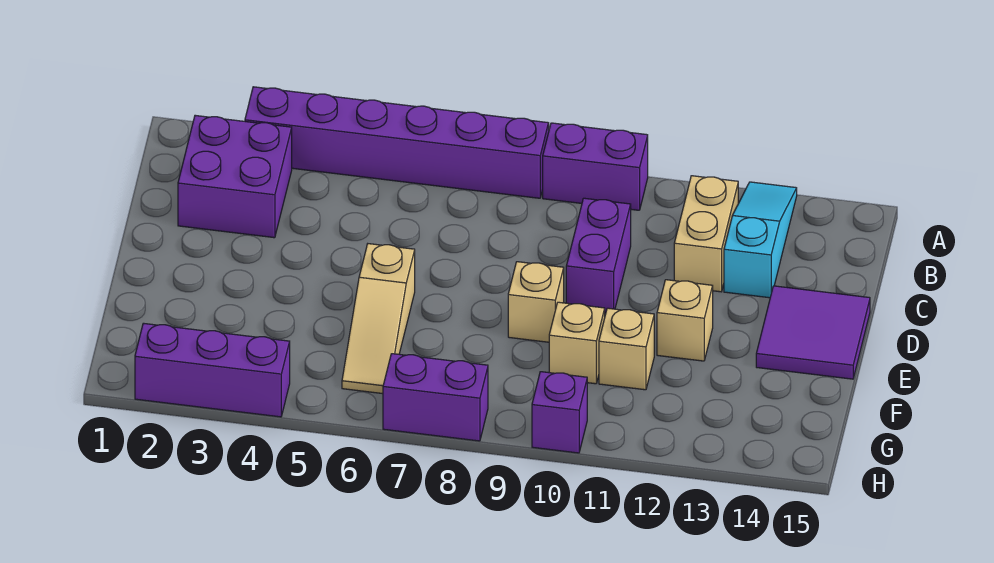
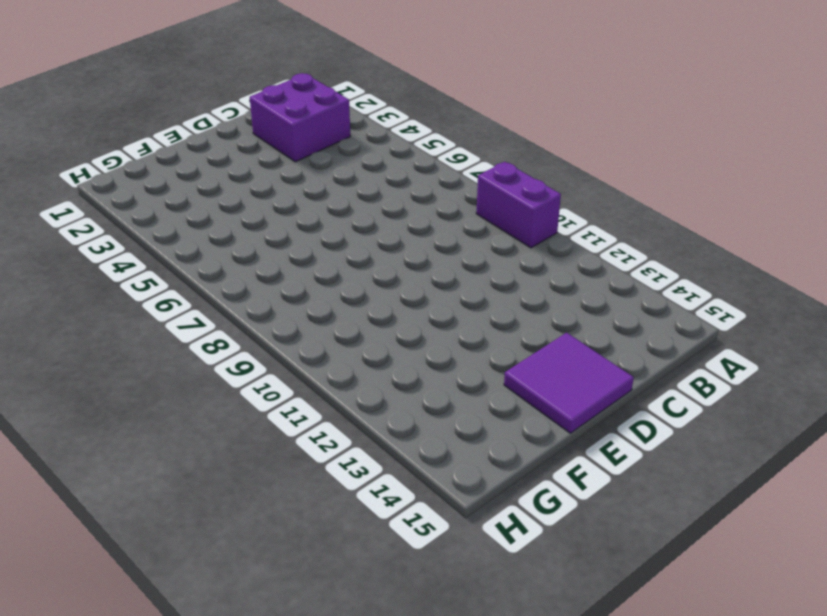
none -> purple brick A3:A8 level 1
none -> cyan slope A13:C13 level 1 top C
none -> tan brick B12:C12 level 1

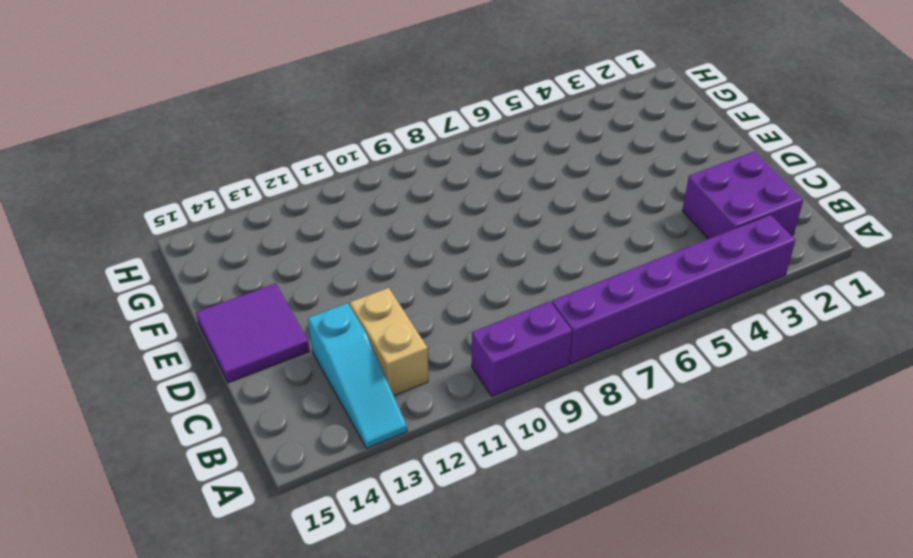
none -> purple brick C10:D10 level 1
none -> tan slope E6:G6 level 1 top E
none -> tan brick E9 level 1

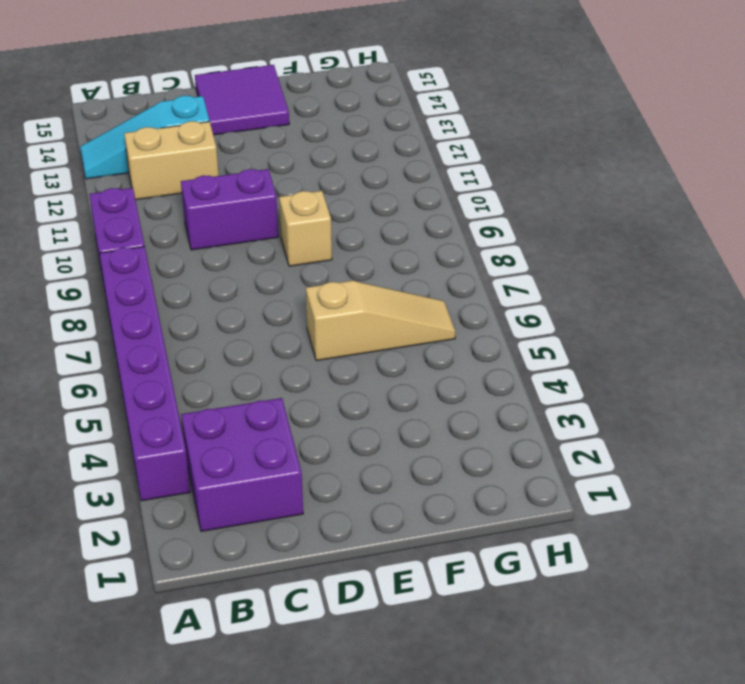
none -> tan brick E12 level 1
none -> tan brick F10 level 1
none -> tan brick F11 level 1

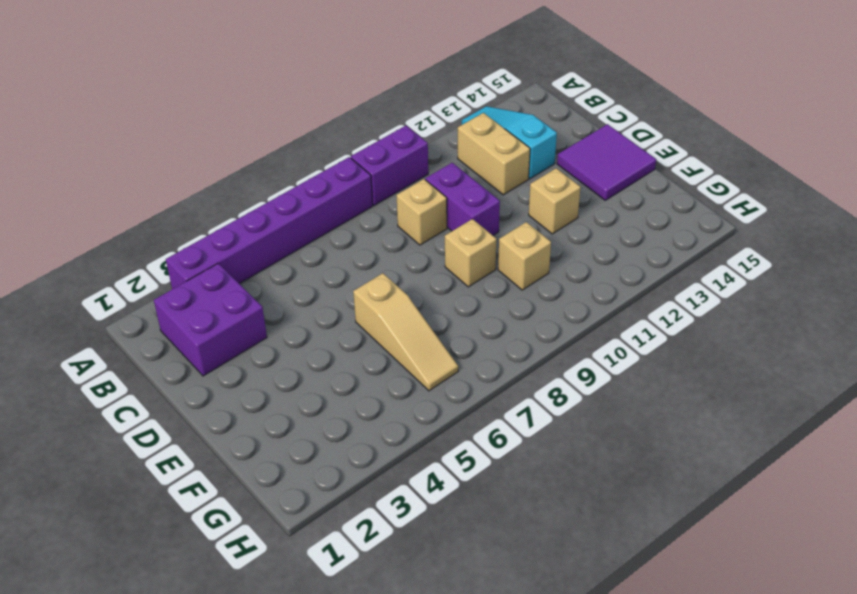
tan brick C9 level 1 -> tan brick F11 level 1
none -> purple brick H2:H4 level 1
none -> purple brick H7:H8 level 1
none -> purple brick H10 level 1

